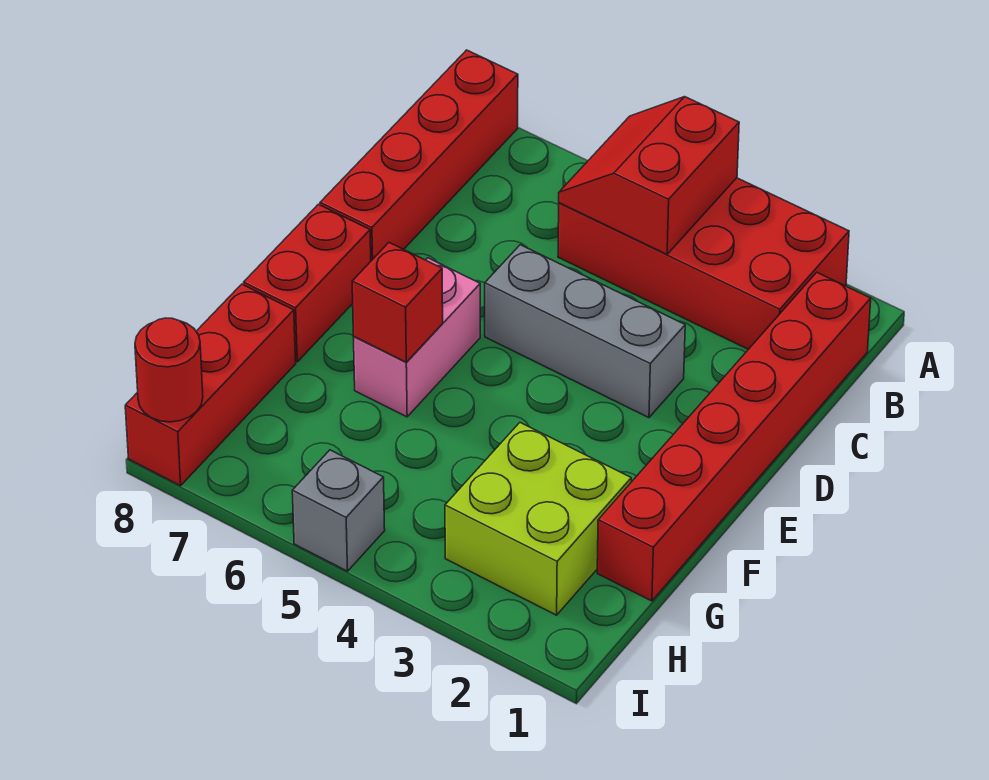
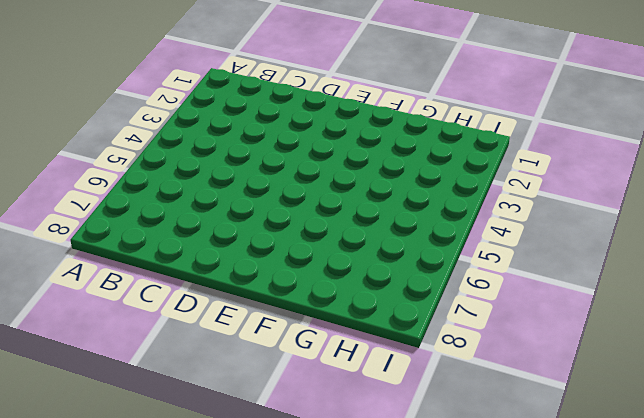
none -> red brick A2:B5 level 1
none -> red brick A8:D8 level 1
none -> red brick B1:G1 level 1

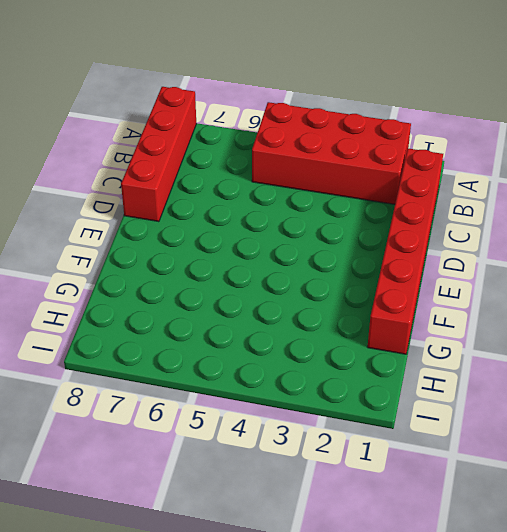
none -> grey brick D3:D5 level 1
none -> pink brick E6:F6 level 1
none -> red brick E8:F8 level 1

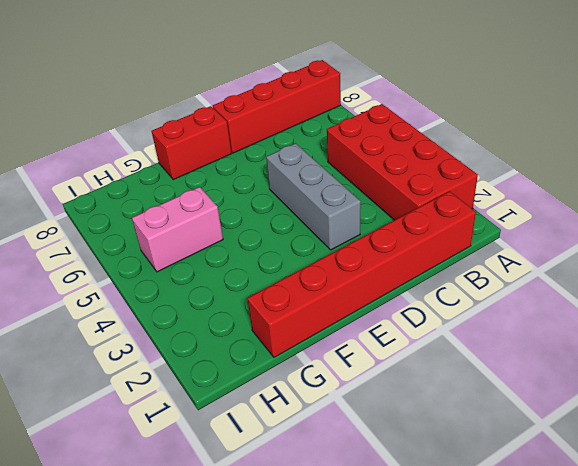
pink brick G5:H5 level 1 -> pink brick E6:F6 level 1
none -> lime brick G2:H3 level 1
none -> red brick G8:I8 level 1
none -> grey brick I5 level 1

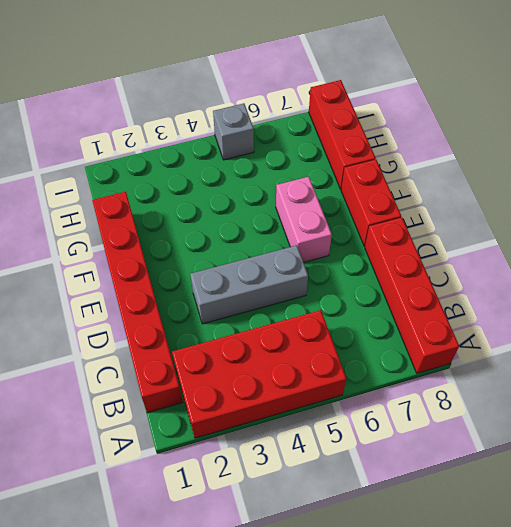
none -> lime brick G2:H3 level 1
none -> red slope A4:B5 level 2 top 4
none -> red brick F6 level 2

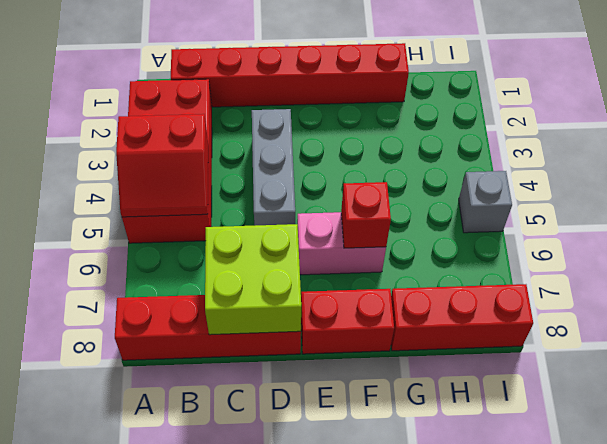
lime brick C7:D8 level 2 -> lime brick G2:H3 level 1
none -> red round brick I8 level 2

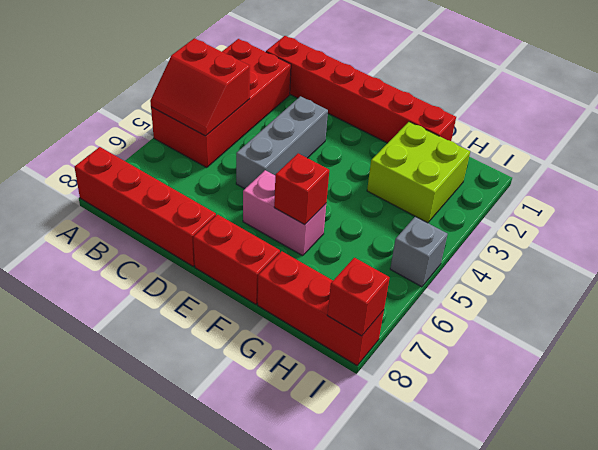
red brick I8 level 2 -> red round brick I8 level 2

